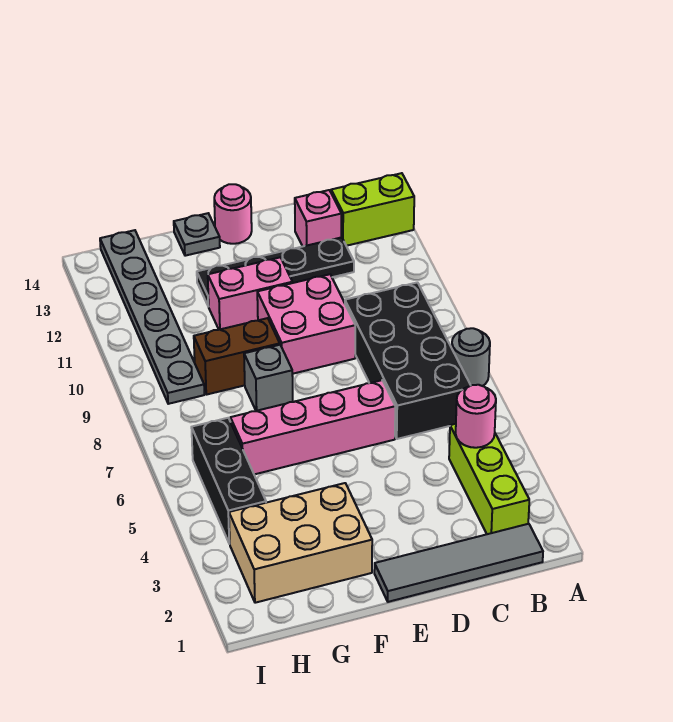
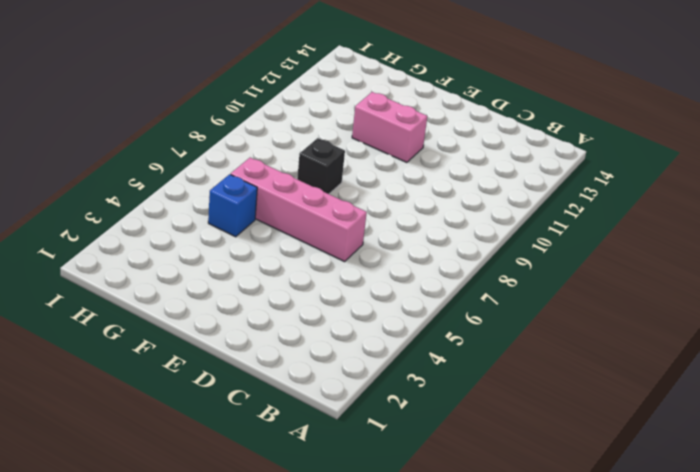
black brick F8 level 1 -> grey brick F8 level 1
blue brick G5 level 1 -> none
none -> grey round brick A7 level 1
none -> lime brick A13:B13 level 1
none -> grey tile B1:E1 level 1

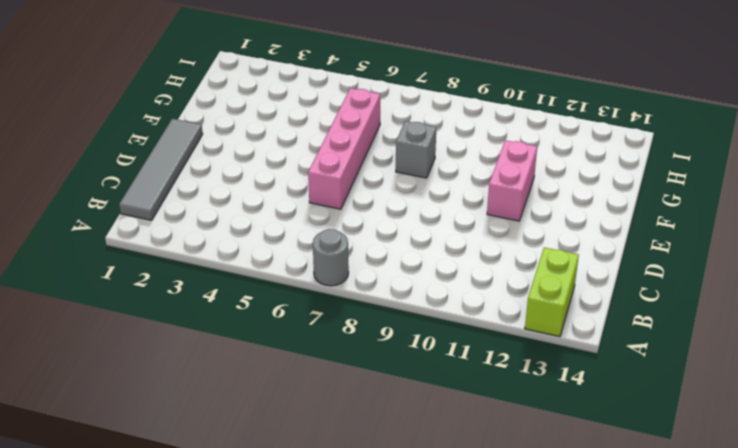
none -> lime brick B2:B4 level 1
none -> black brick B6:C9 level 1
none -> black plate C12:F12 level 1

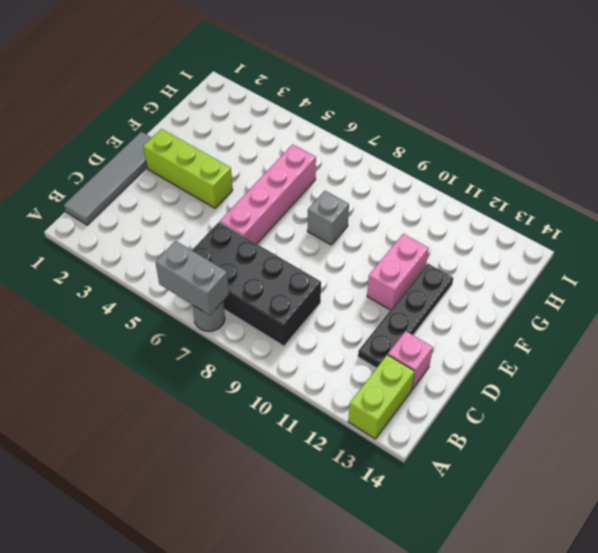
grey brick A6:A7 level 2 -> none
lime brick E2:E4 level 1 -> lime brick B2:B4 level 1
none -> pink brick D9:E10 level 1
none -> pink round brick E14 level 1
none -> tan brick F2:H3 level 1

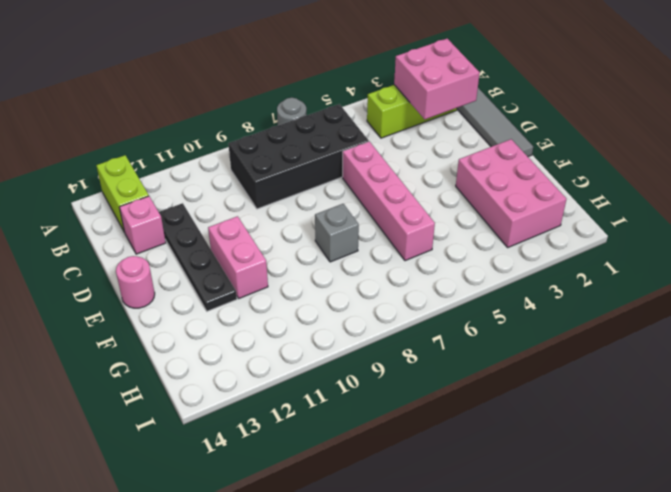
pink brick B2:C3 level 2 -> pink brick D9:E10 level 1
pink brick F2:H3 level 1 -> tan brick F2:H3 level 1
none -> brown brick F9:G9 level 1
none -> grey plate F14 level 1
none -> black brick H4:H6 level 1

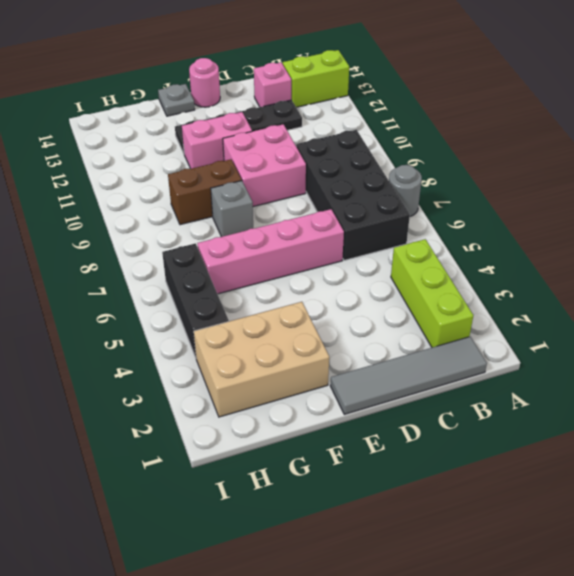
none -> grey plate H9:H14 level 1
none -> pink round brick B4 level 2

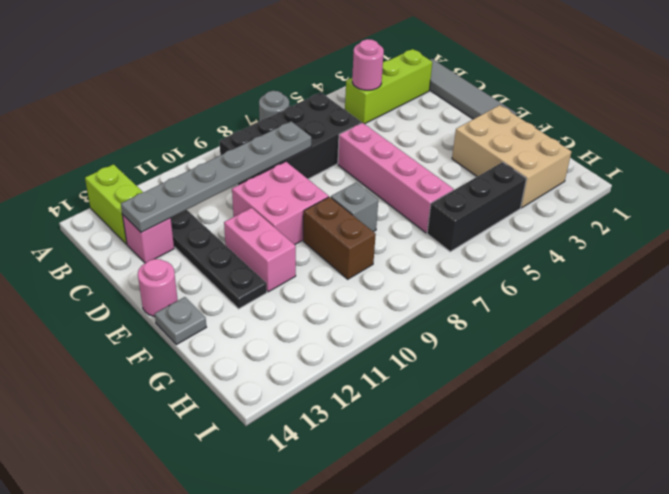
grey plate C8:C13 level 2 -> grey plate H9:H14 level 1

